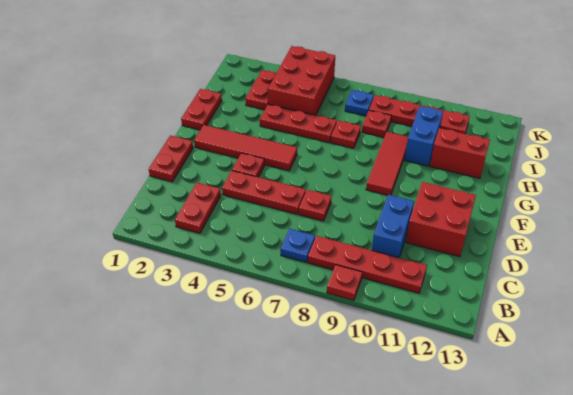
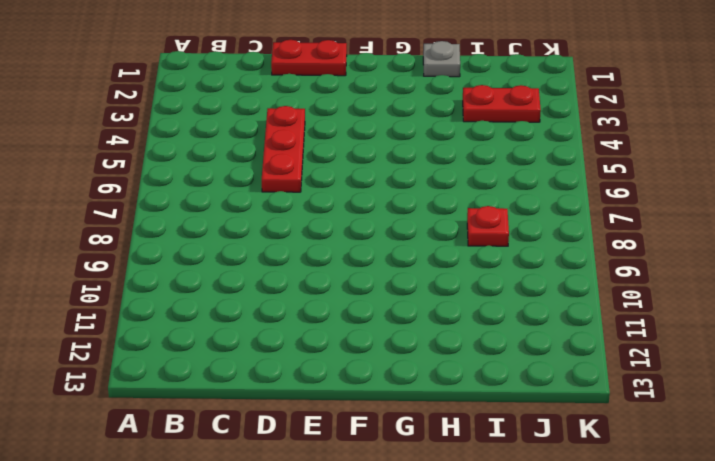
grey plate H1 level 1 -> red plate G1:H1 level 1
none -> red plate A9 level 1
none -> red plate B3:C3 level 1
none -> blue plate B7 level 1

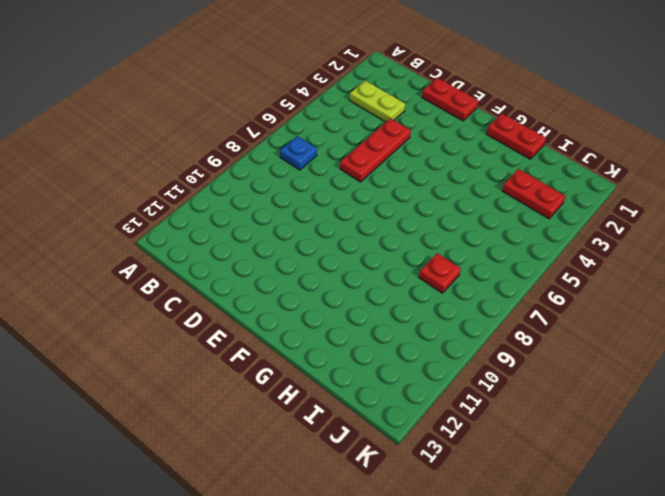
lime plate B3:C3 level 1 -> red plate B3:C3 level 1
none -> red plate A9 level 1
none -> red plate B8:B11 level 1
none -> blue brick C10:D10 level 1

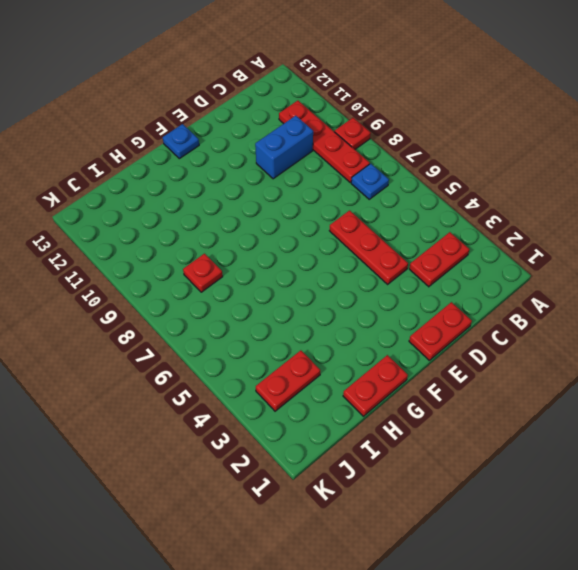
blue plate F13 level 1 -> blue plate J7 level 1
none -> red plate D7 level 1
none -> red brick D11:E12 level 1
none -> red plate E4 level 1

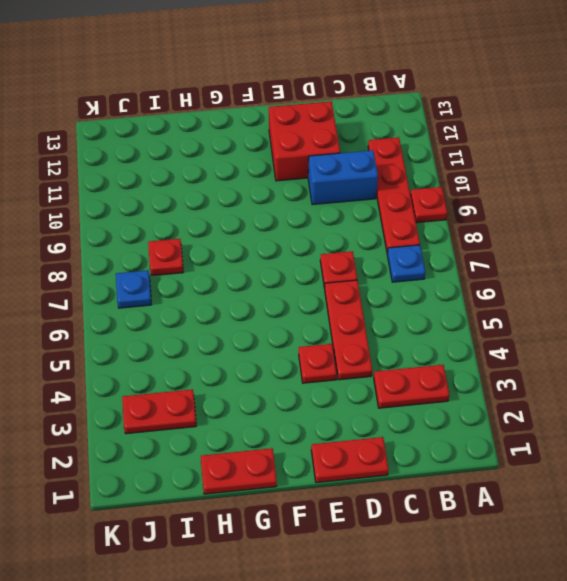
none -> red tile F2:F5 level 1
none -> red tile F9:H9 level 1
none -> red plate H4:H6 level 1

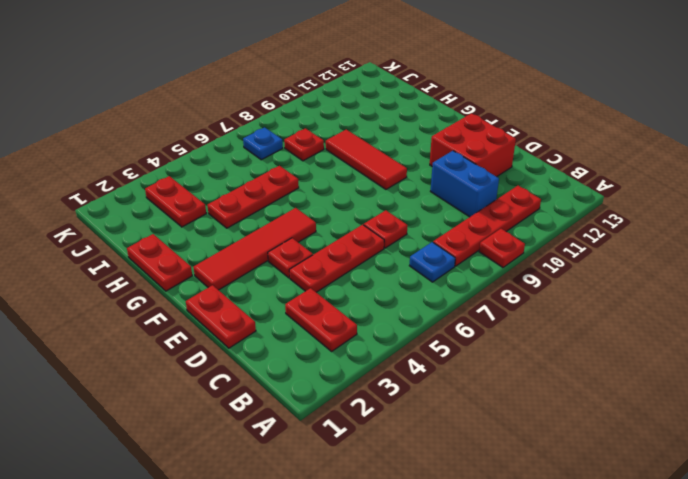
none -> red plate H7 level 1
none -> blue brick H10:I10 level 1
none -> red brick H11:H12 level 1

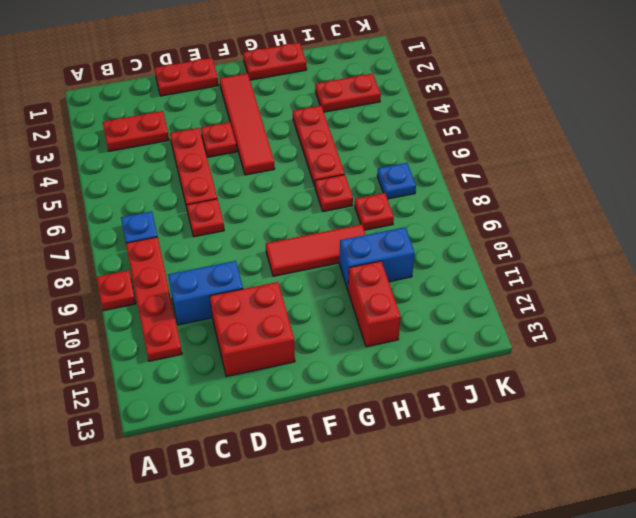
none -> red brick I4:K5 level 1
none -> red plate J8:J11 level 1

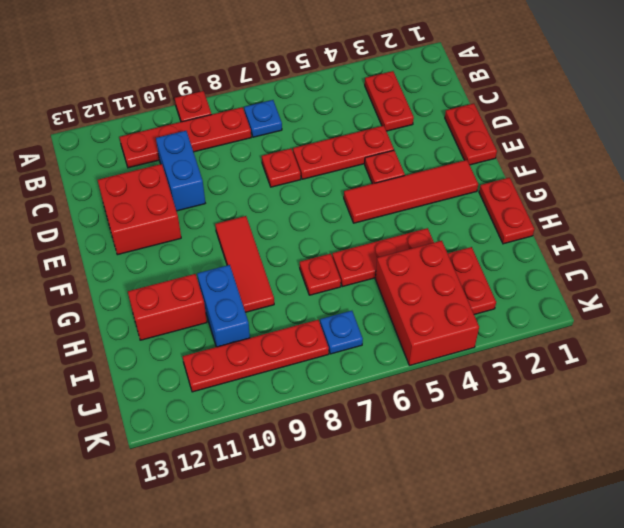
none -> red plate I8 level 1

